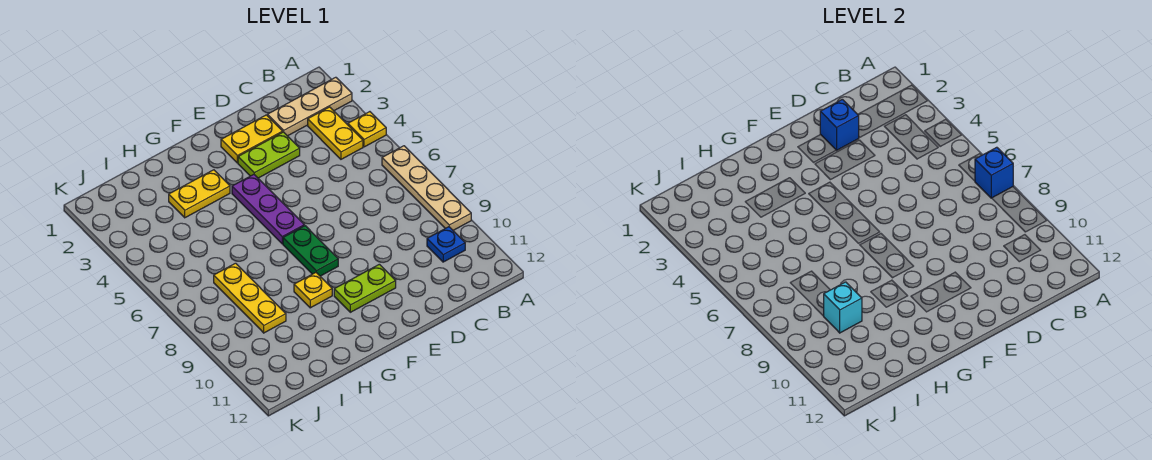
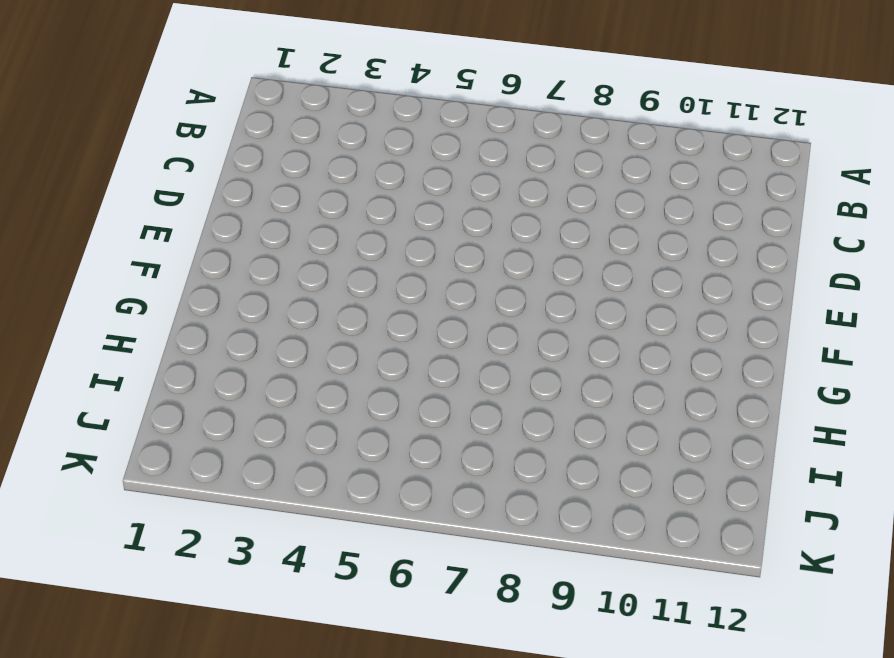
none -> tan plate A2:C2 level 1
none -> yellow plate A4 level 1
none -> tan plate A6:A9 level 1

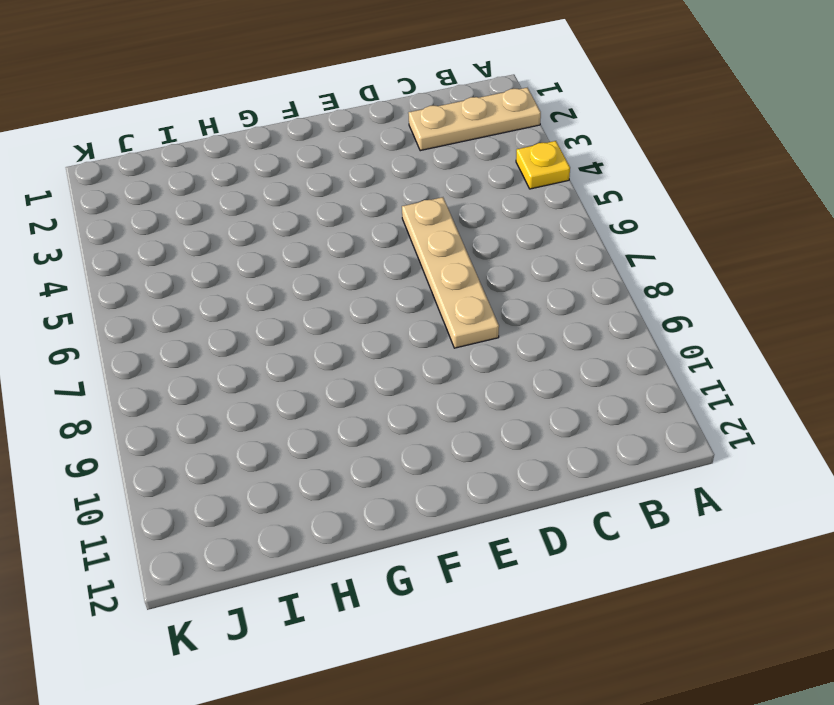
tan plate D5:D8 level 1 -> tan plate A6:A9 level 1
none -> yellow plate B3:B4 level 1
none -> blue plate B10 level 1
none -> yellow plate D2:E2 level 1

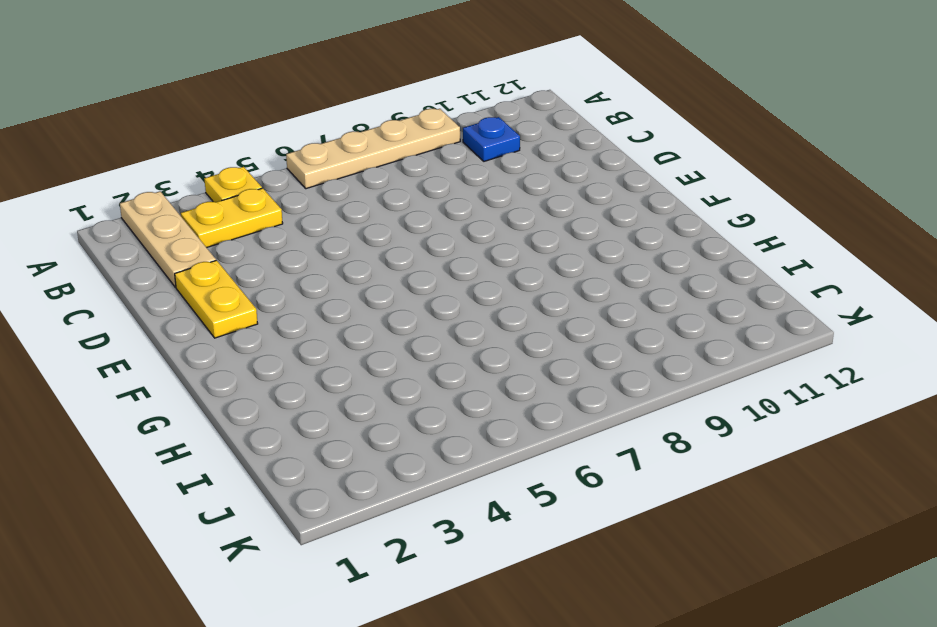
none -> lime plate D3:E3 level 1
none -> lime plate E10:F10 level 1
none -> purple plate F4:F6 level 1

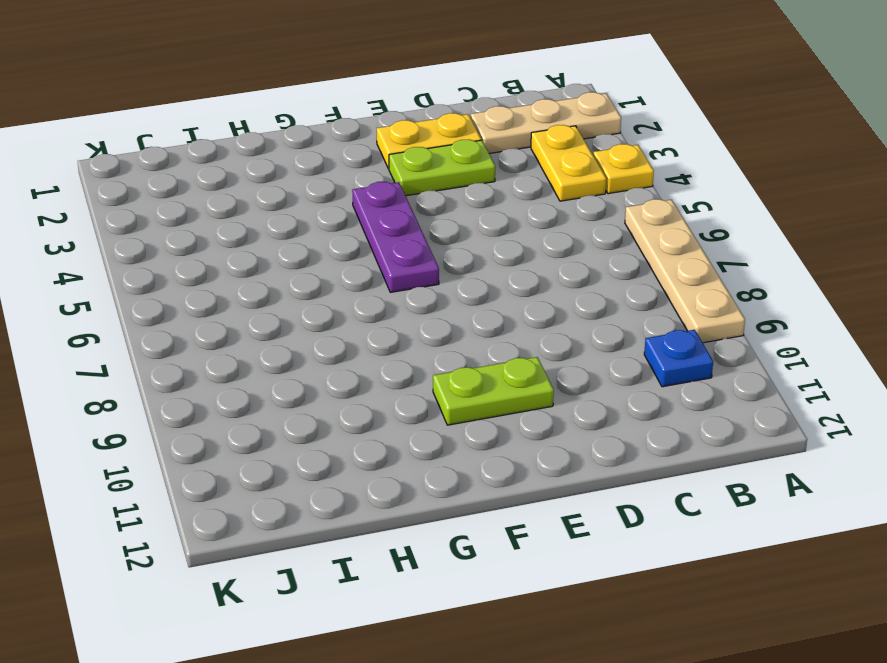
none -> green plate F7:F8 level 1
none -> yellow plate G3:H3 level 1
none -> yellow plate G9 level 1

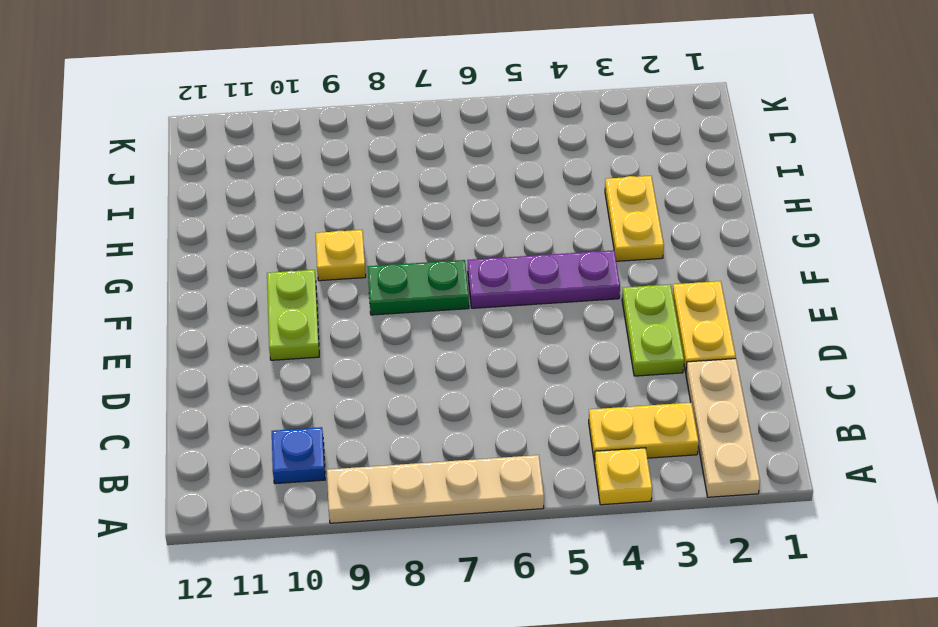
none -> yellow plate I7:I9 level 1
none -> blue brick A7 level 2
none -> blue brick D2 level 2

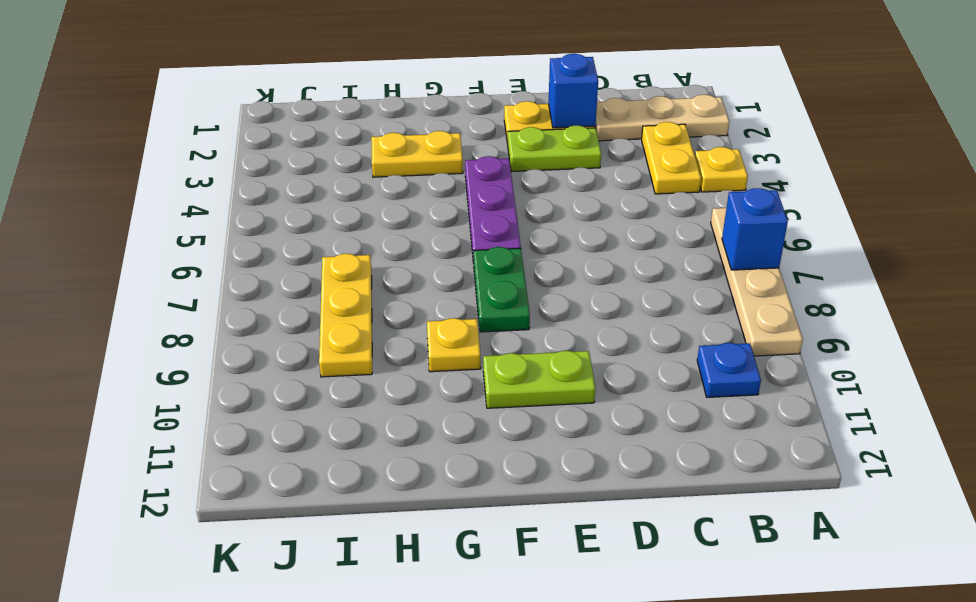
none -> cyan brick I9 level 2

